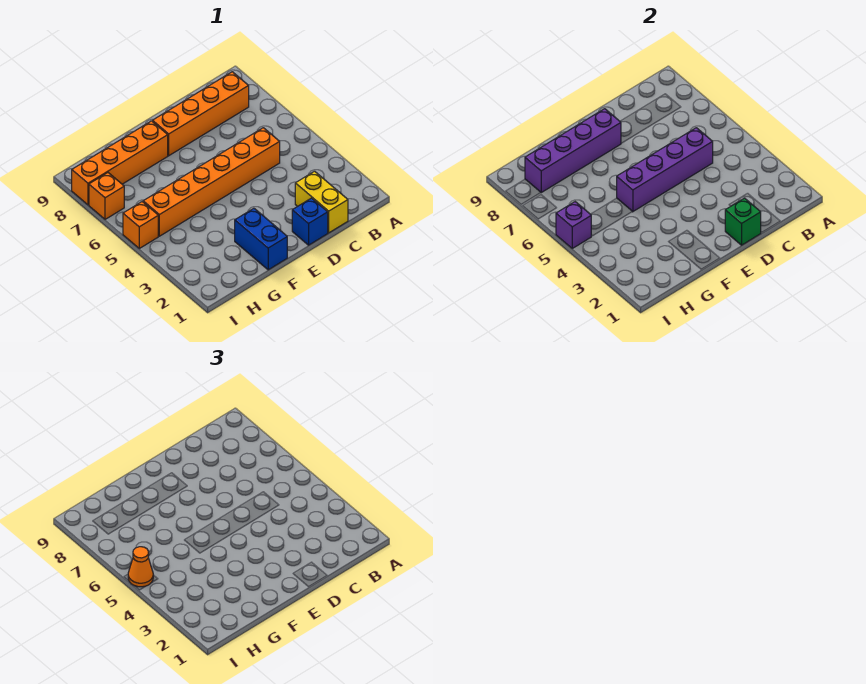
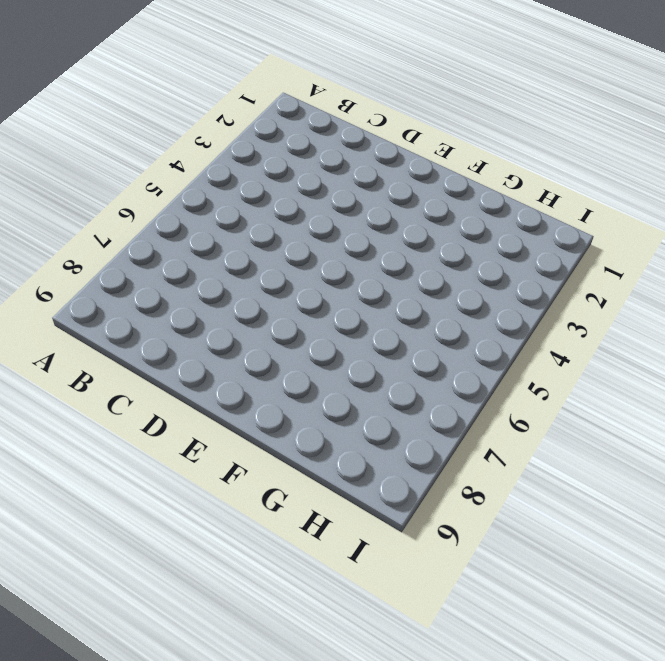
none -> orange brick B8:E8 level 1
none -> yellow brick C1:C2 level 1
none -> orange brick C5:H5 level 1

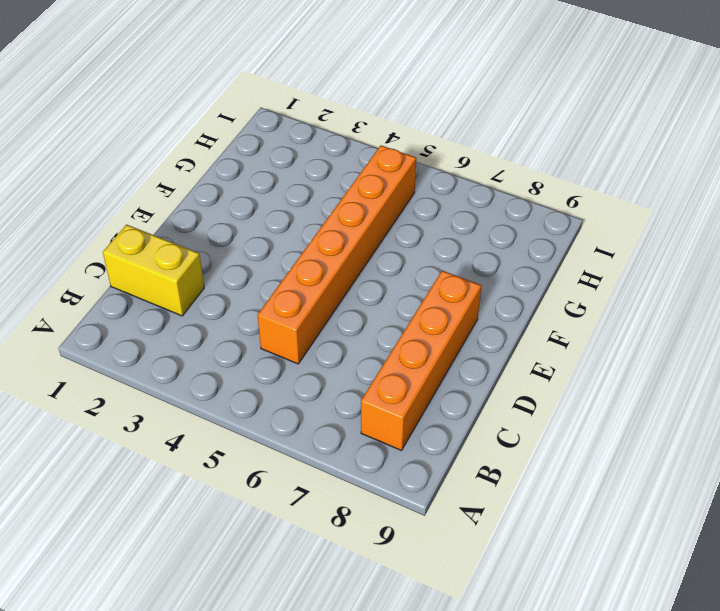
none -> blue brick D1 level 1
none -> blue brick F1:F2 level 1
none -> orange brick F8:I8 level 1

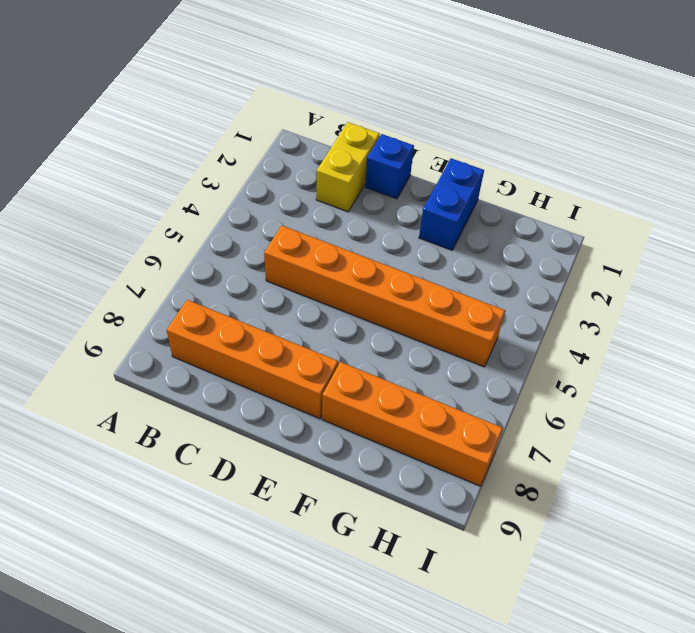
none -> orange brick I5 level 1
none -> orange brick I7 level 1
none -> purple brick C5:F5 level 2

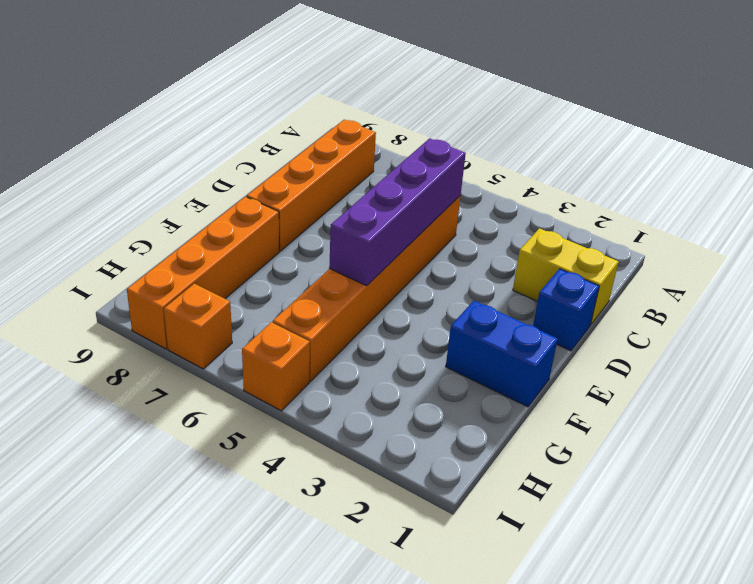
none -> green brick D1 level 2
none -> purple brick E8:H8 level 2
none -> purple brick I5 level 2

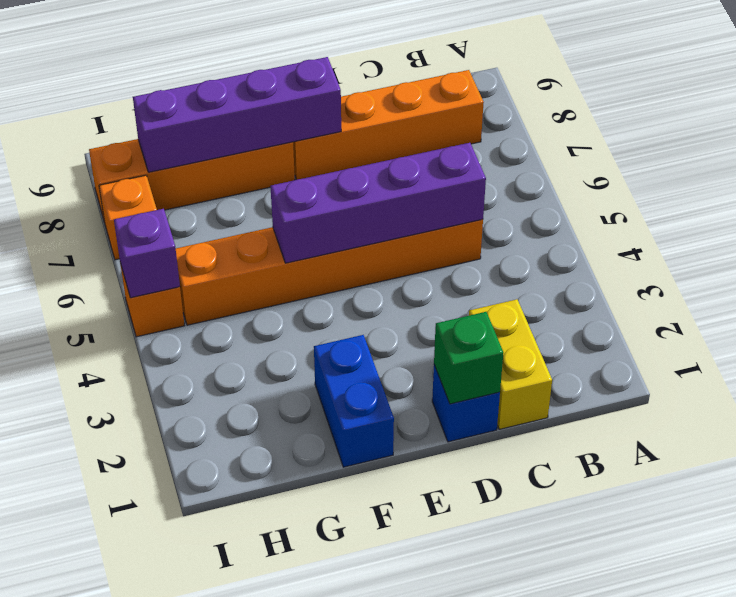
none -> orange cone I5 level 3

